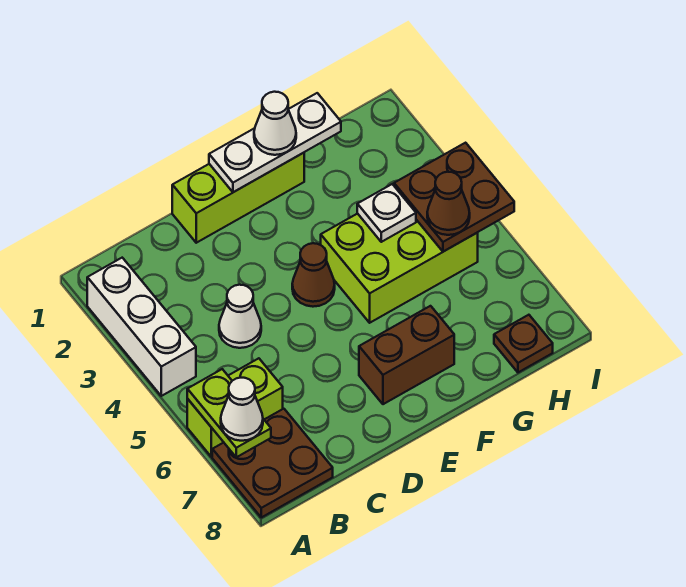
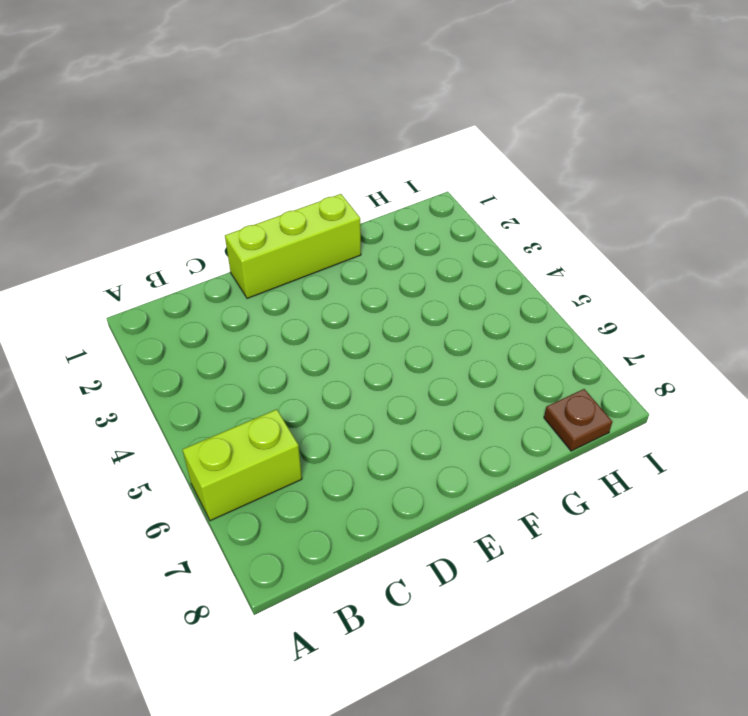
none -> white brick A2:A4 level 1
none -> brown plate A7:B8 level 1
none -> white cone C4 level 1

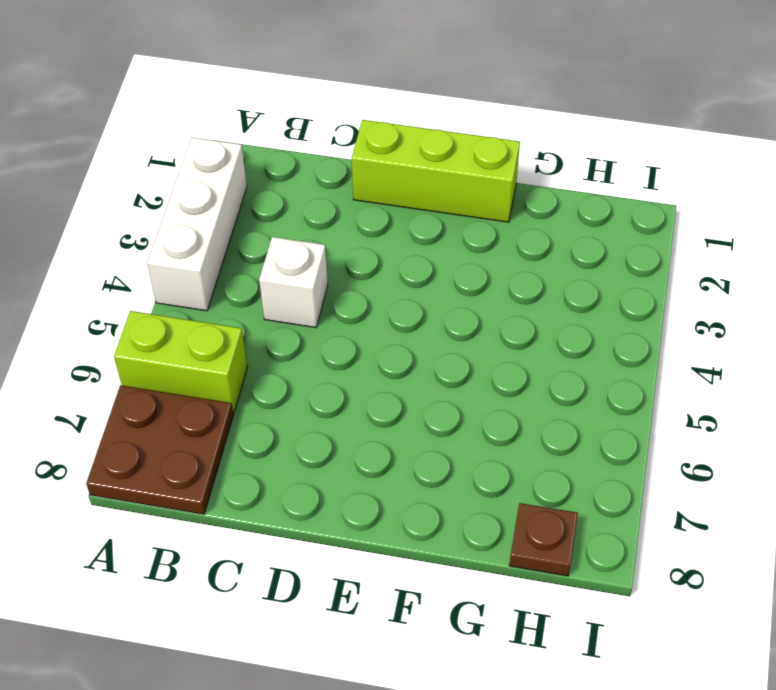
white brick C4 level 1 -> white cone C4 level 1
none -> brown cone E4 level 1
none -> brown brick E7:F7 level 1
none -> lime brick F4:H5 level 1

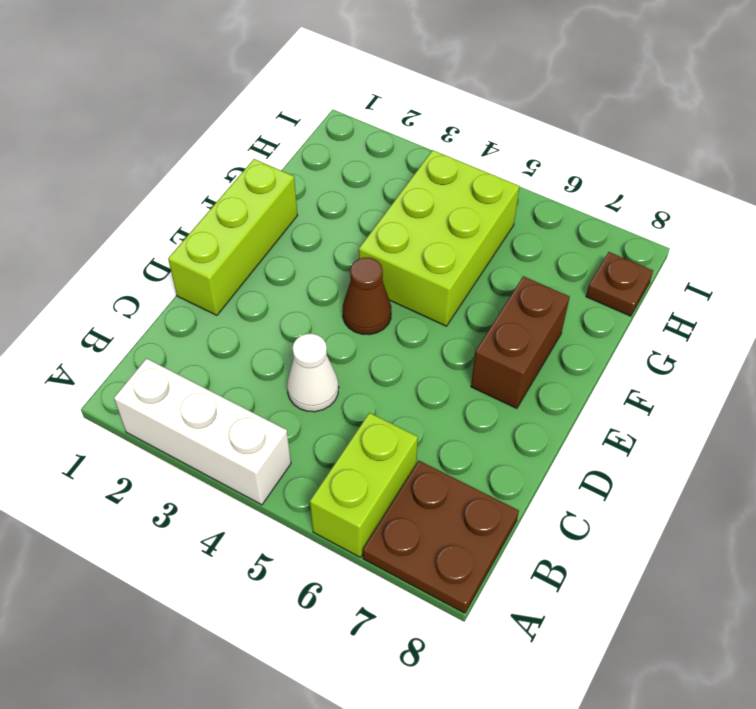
none -> lime plate A6:A7 level 2
none -> white plate E1:G1 level 2
none -> white plate G4 level 2

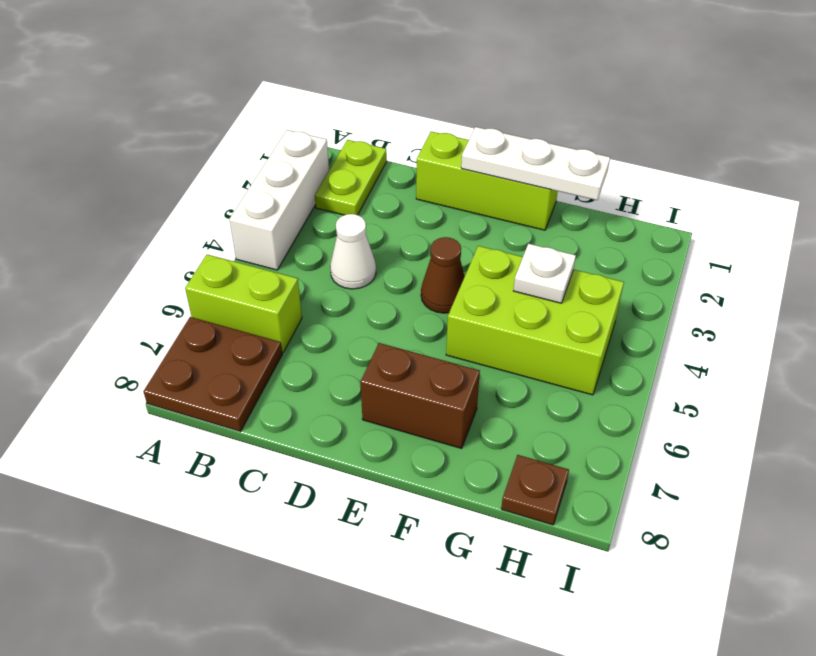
lime plate B1:B2 level 1 -> lime plate A6:A7 level 2
none -> brown plate H4:I5 level 2
none -> white cone A7 level 3
none -> white cone F1 level 3

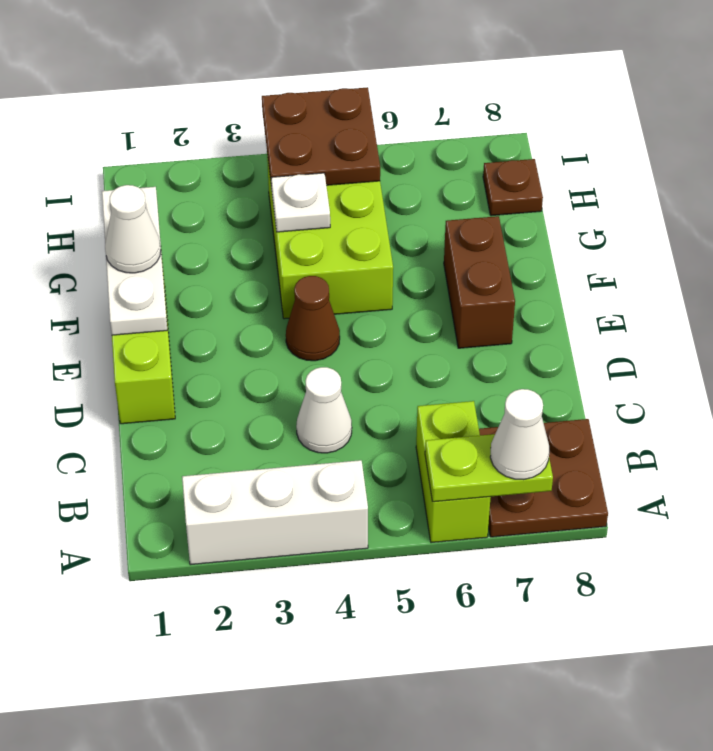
none -> brown cone H5 level 3

